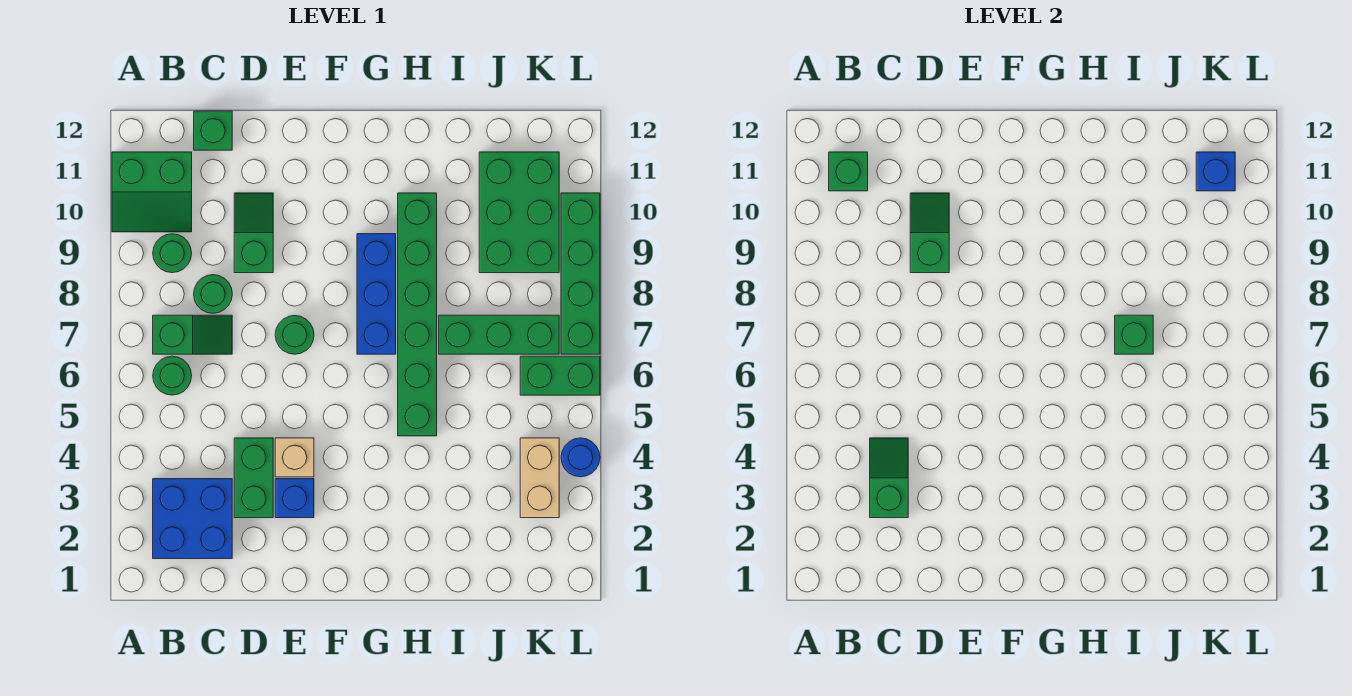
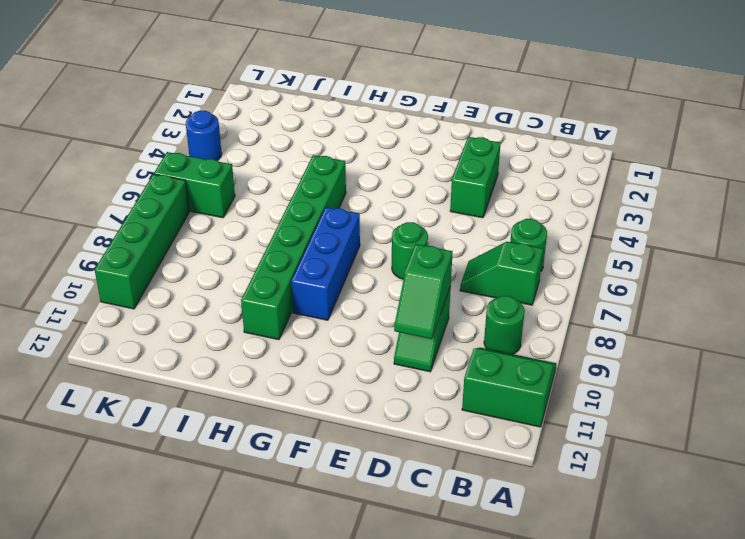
none -> blue brick B2:C3 level 1
none -> green round brick C8 level 1
none -> green brick C12 level 1

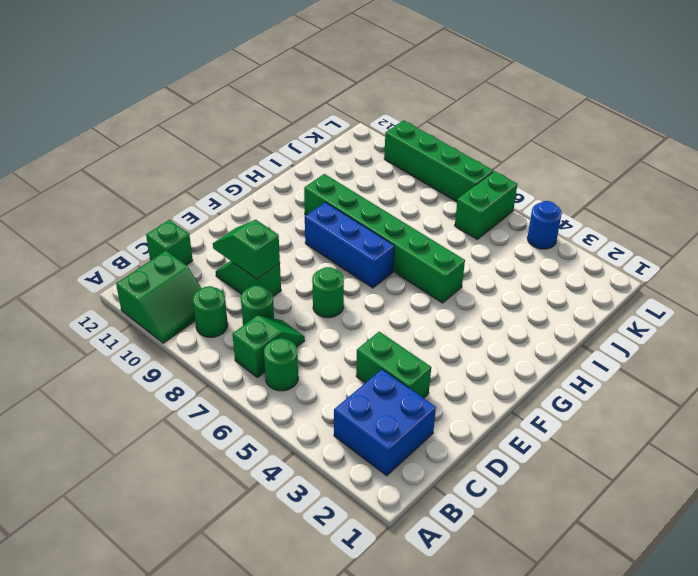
none -> blue brick E3 level 1
none -> tan brick E4 level 1
none -> green brick I7:K7 level 1

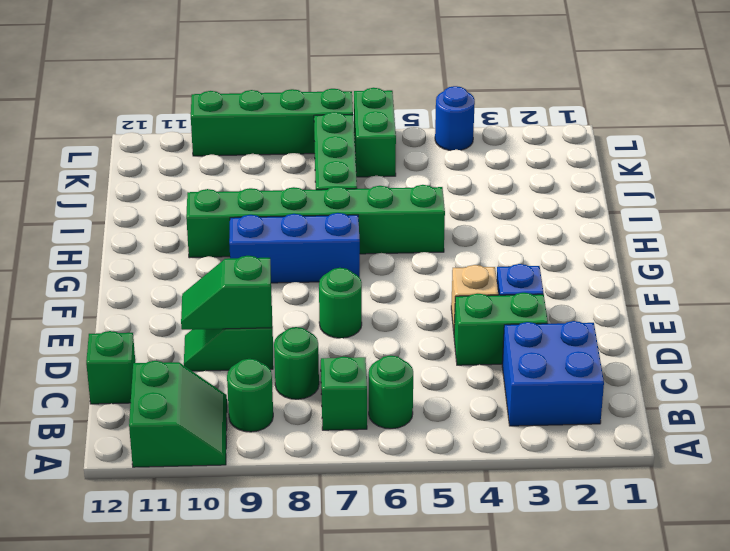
none -> green brick J9:K11 level 1
none -> tan brick K3:K4 level 1
none -> green brick B11 level 2

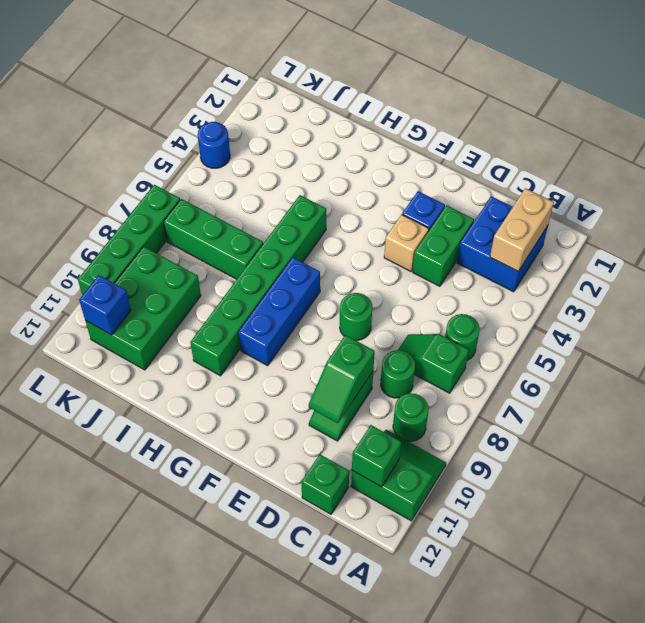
tan brick B2:B3 level 2 -> tan brick K3:K4 level 1
none -> green brick K6:L6 level 1
none -> green slope C3:C4 level 2 top 3
none -> green brick I7 level 2

